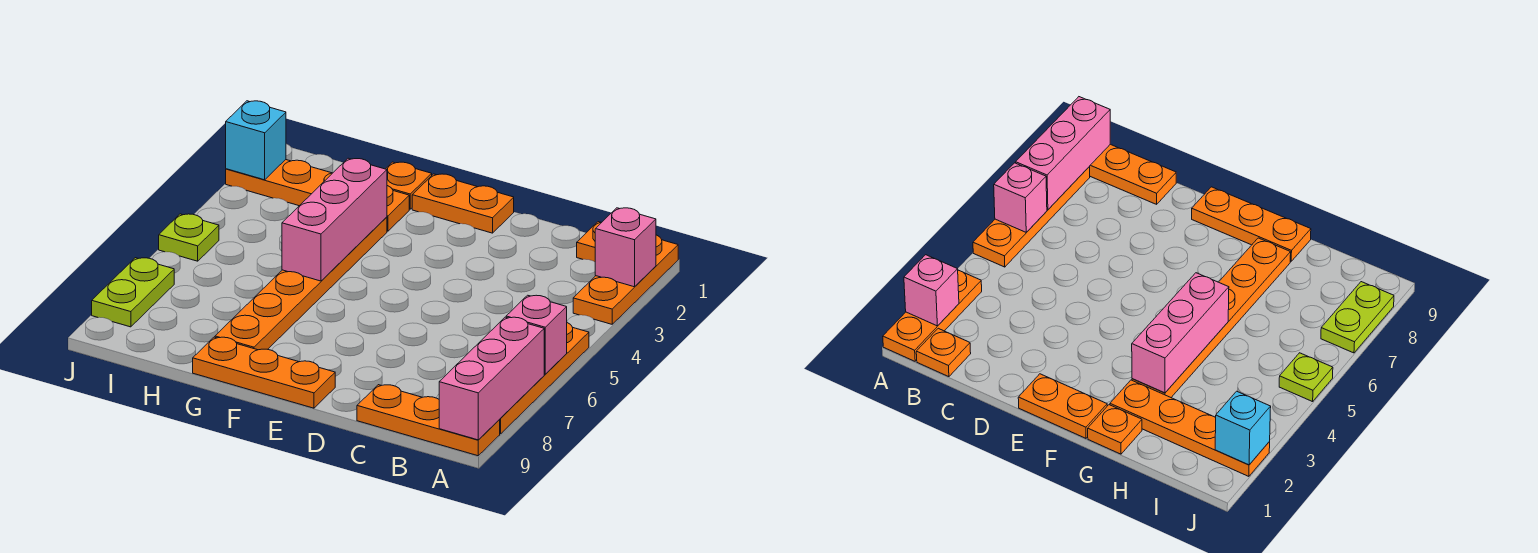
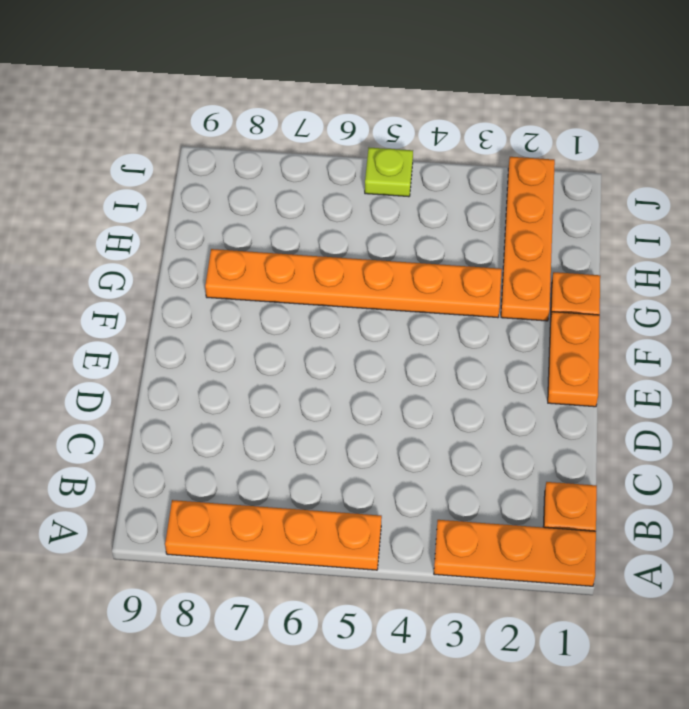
none -> orange plate A9:C9 level 1
none -> orange plate E9:G9 level 1
none -> lime plate J7:J8 level 1

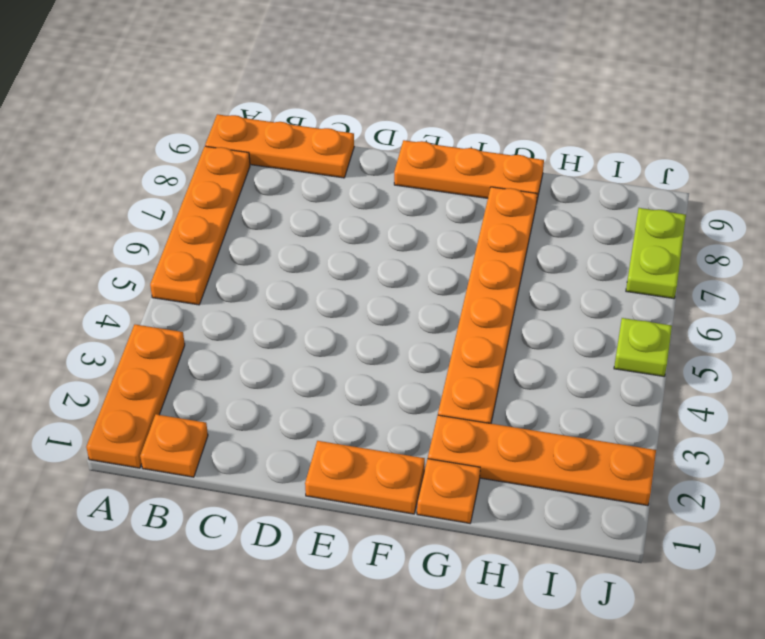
none -> pink brick A2 level 2
none -> pink brick A6 level 2
none -> pink brick A7:A9 level 2

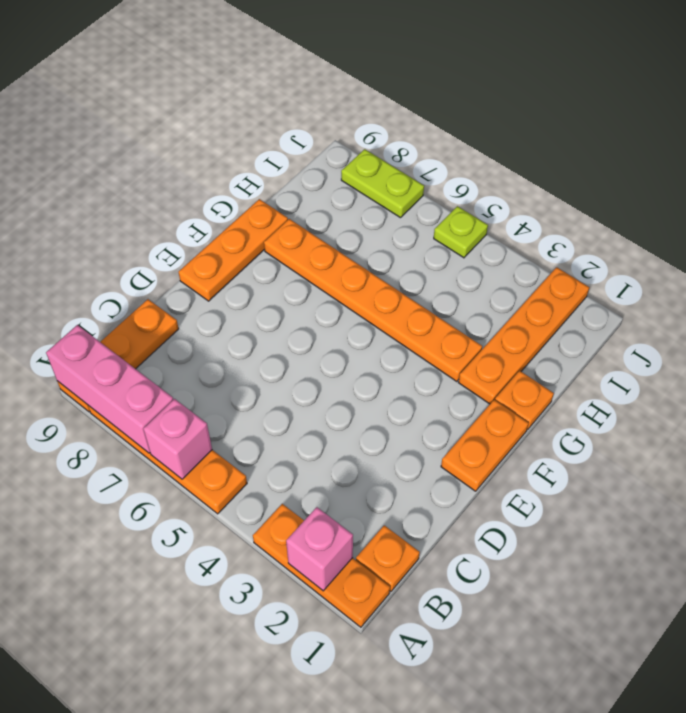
none -> pink brick G3:G5 level 2
none -> cyan brick J2 level 2

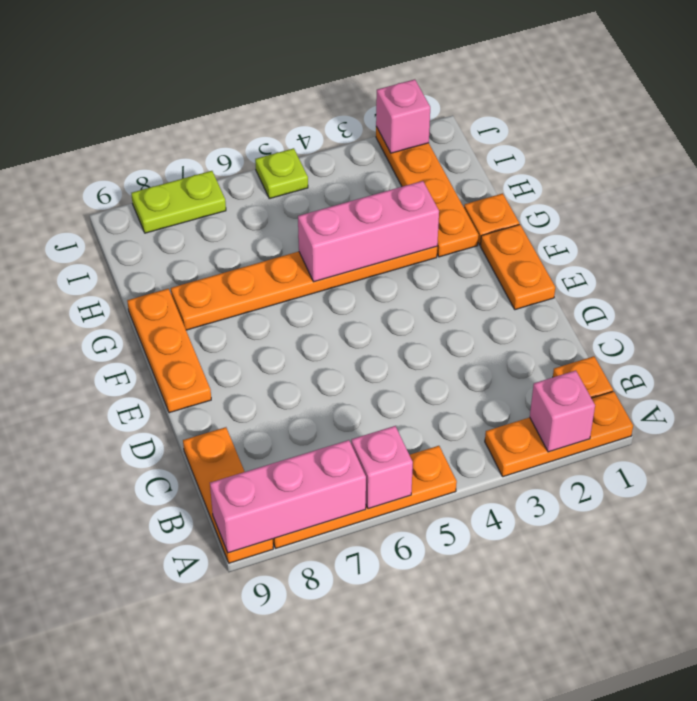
pink brick J2 level 2 -> cyan brick J2 level 2

